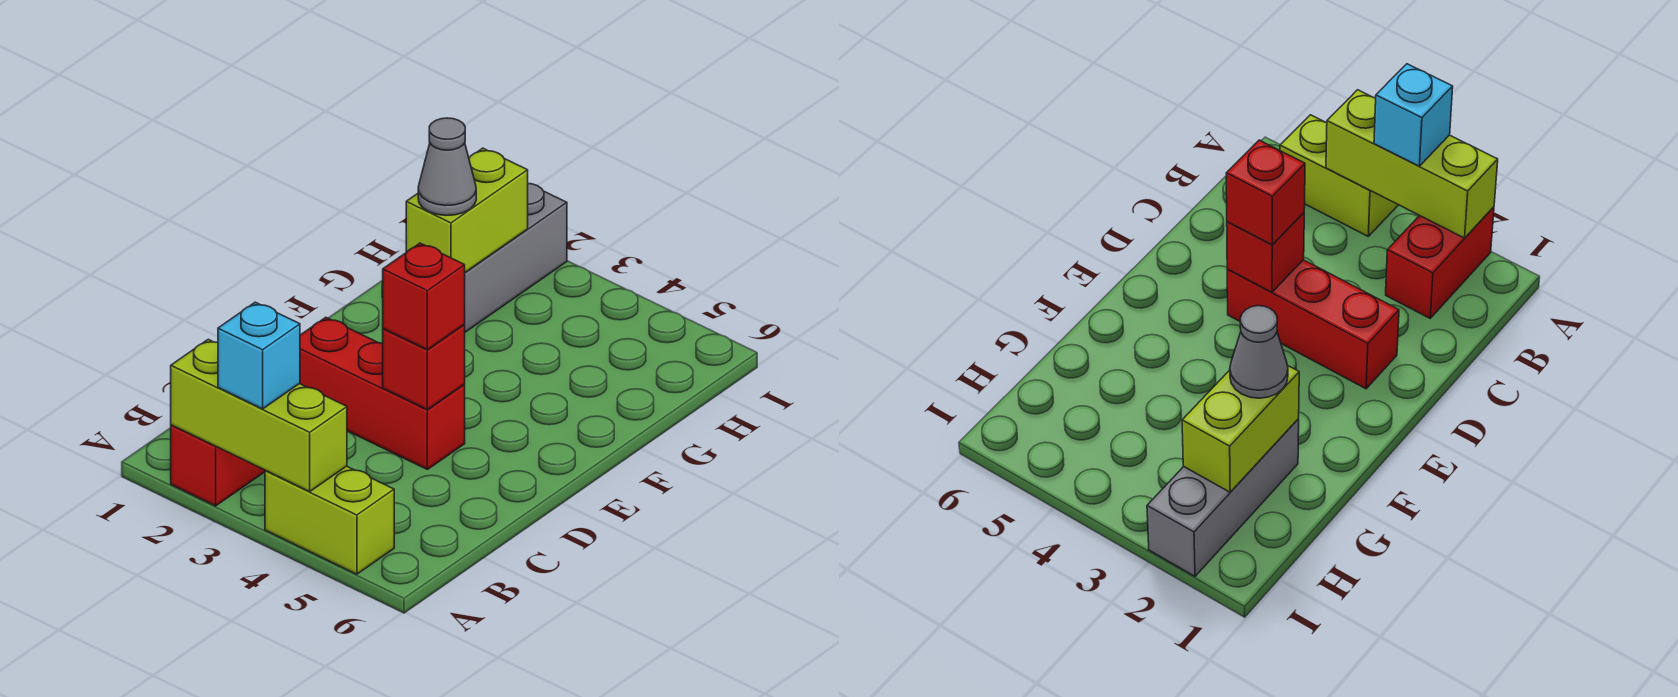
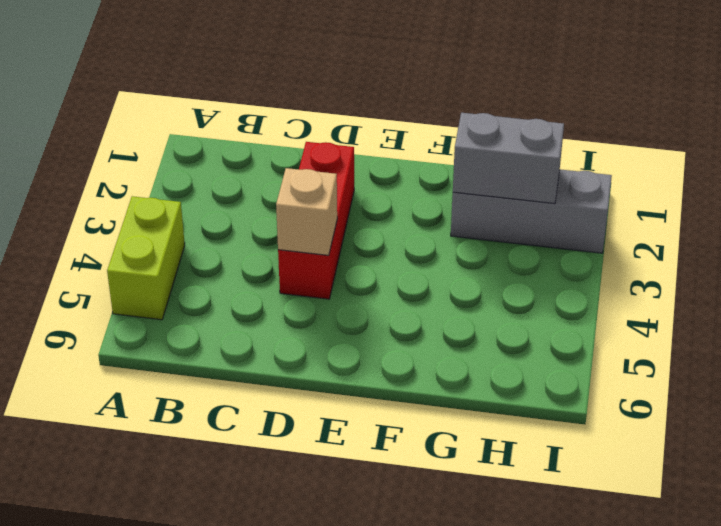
tan brick D4 level 2 -> red brick D4 level 2
grey brick G2:H2 level 2 -> lime brick G2:H2 level 2
none -> red brick A2:B2 level 1
none -> lime brick A2:A4 level 2

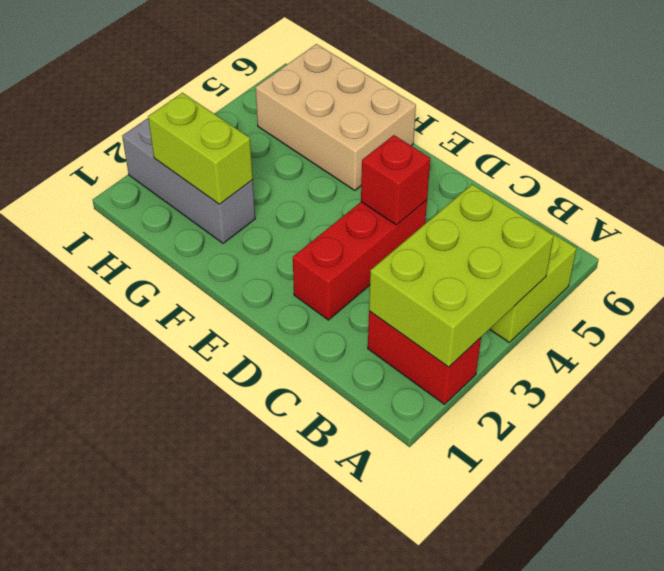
lime brick A2:B4 level 2 -> lime brick A2:A4 level 2
tan brick F5:H6 level 1 -> none
none -> cyan brick A3 level 3
none -> red brick D4 level 3

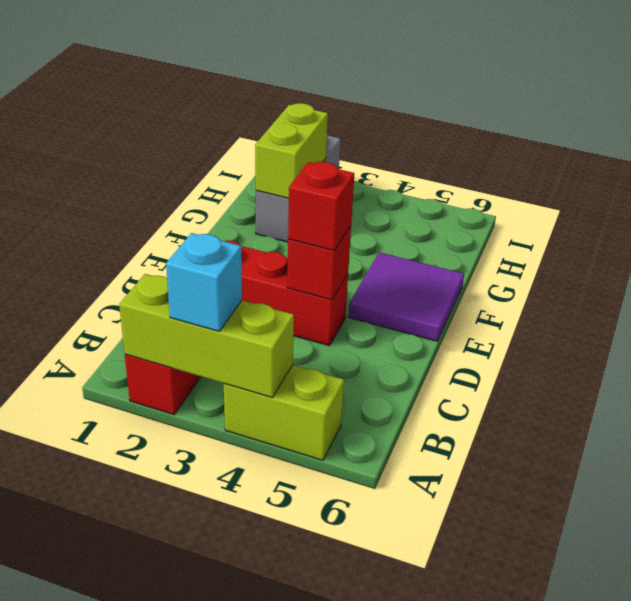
purple tile E5:F6 level 1 -> none
none -> grey cone G2 level 3

